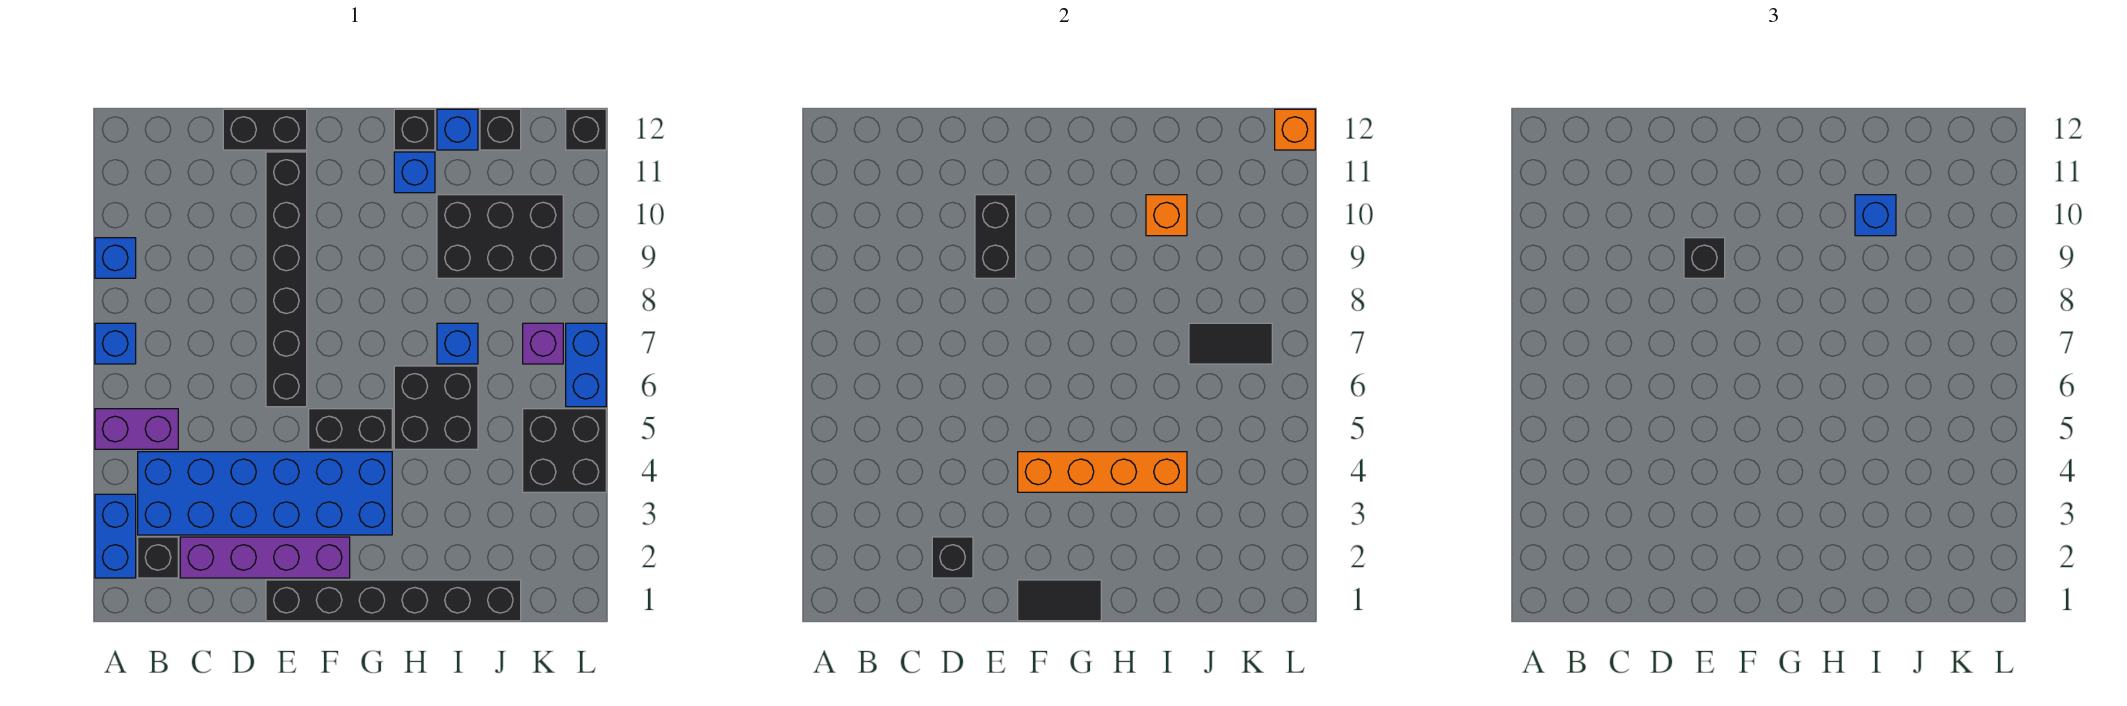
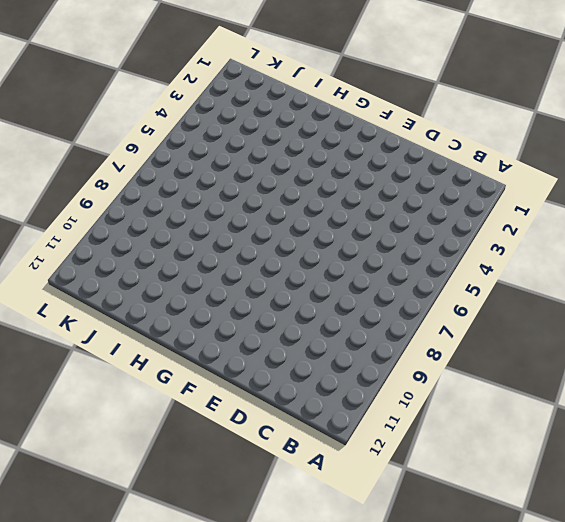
none -> blue brick A2:A3 level 1
none -> purple brick A5:B5 level 1
none -> blue brick A7 level 1
none -> blue brick A9 level 1

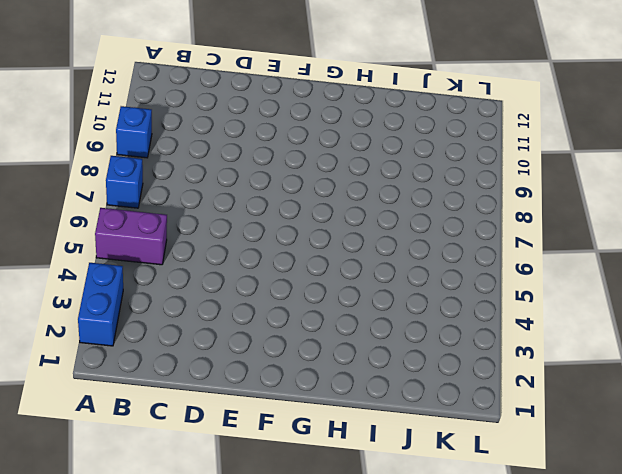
none -> black brick B2 level 1
none -> blue brick B3:G4 level 1
none -> purple brick C2:F2 level 1
none -> black brick D12:E12 level 1

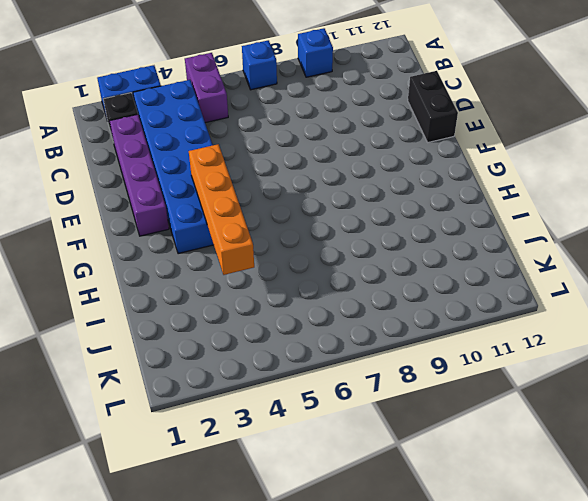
none -> black brick E1:J1 level 1
none -> black brick E6:E11 level 1
none -> black brick F5:G5 level 1
none -> black brick H5:I6 level 1

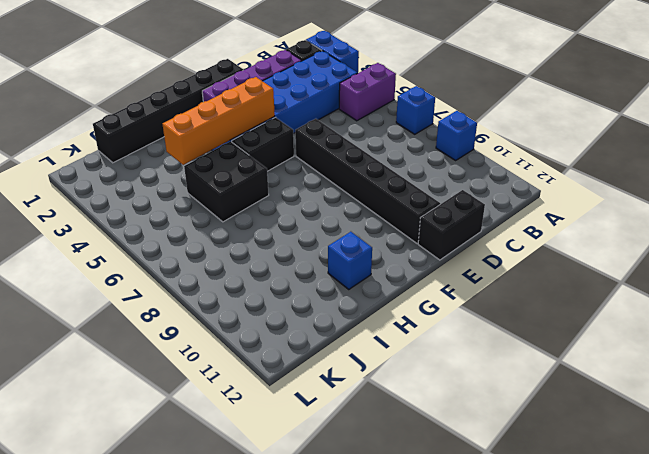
none -> black brick H12 level 1
none -> blue brick I7 level 1
none -> black brick I9:K10 level 1
none -> blue brick I12 level 1

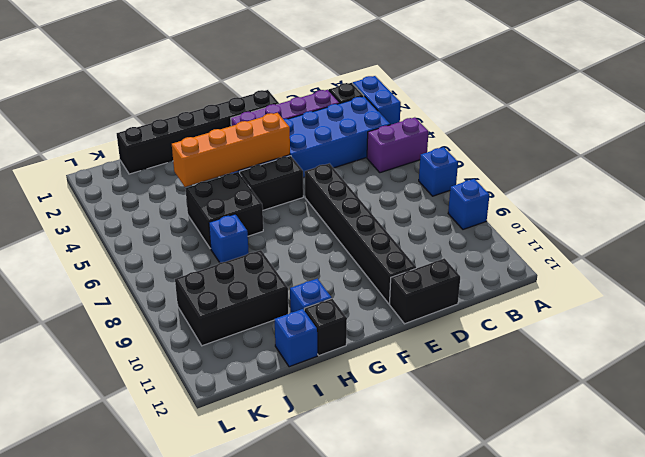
none -> black brick J12 level 1
none -> black brick K4:L5 level 1
none -> purple brick K7 level 1
none -> blue brick L6:L7 level 1

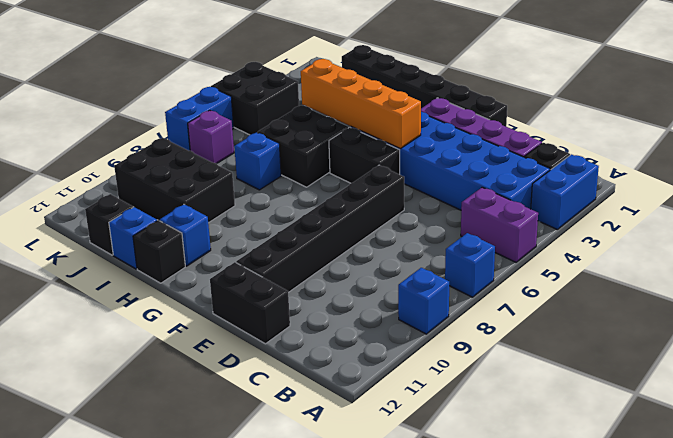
none -> black brick L12 level 1
none -> black brick D2 level 2
none -> black brick E9:E10 level 2
none -> black tile F1:G1 level 2

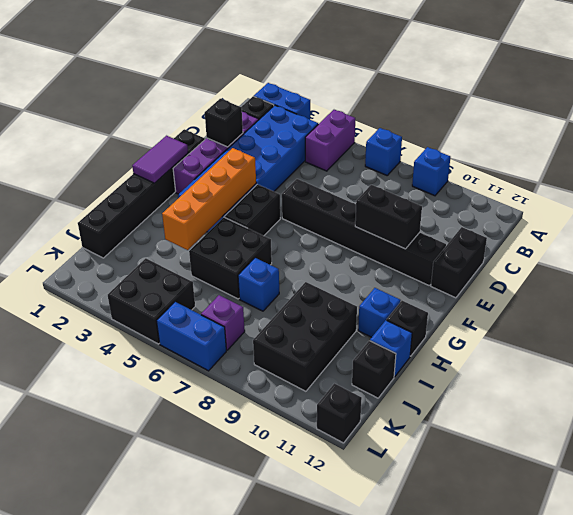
purple tile F1:G1 level 2 -> black tile F1:G1 level 2
none -> orange brick I10 level 2
none -> black tile J7:K7 level 2
none -> orange brick L12 level 2
none -> black brick E9 level 3

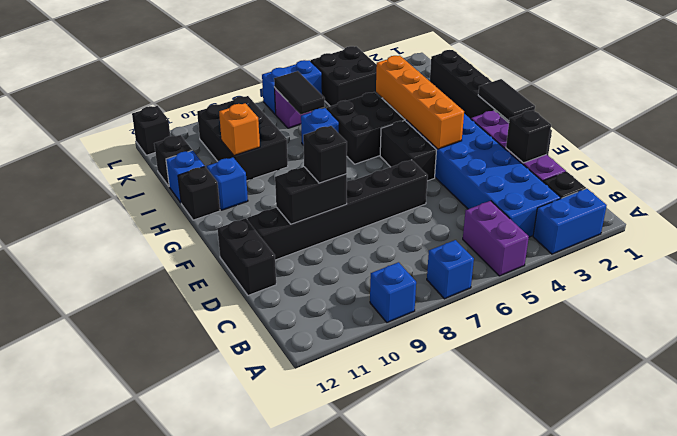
none -> orange brick L12 level 2
none -> blue brick I10 level 3

